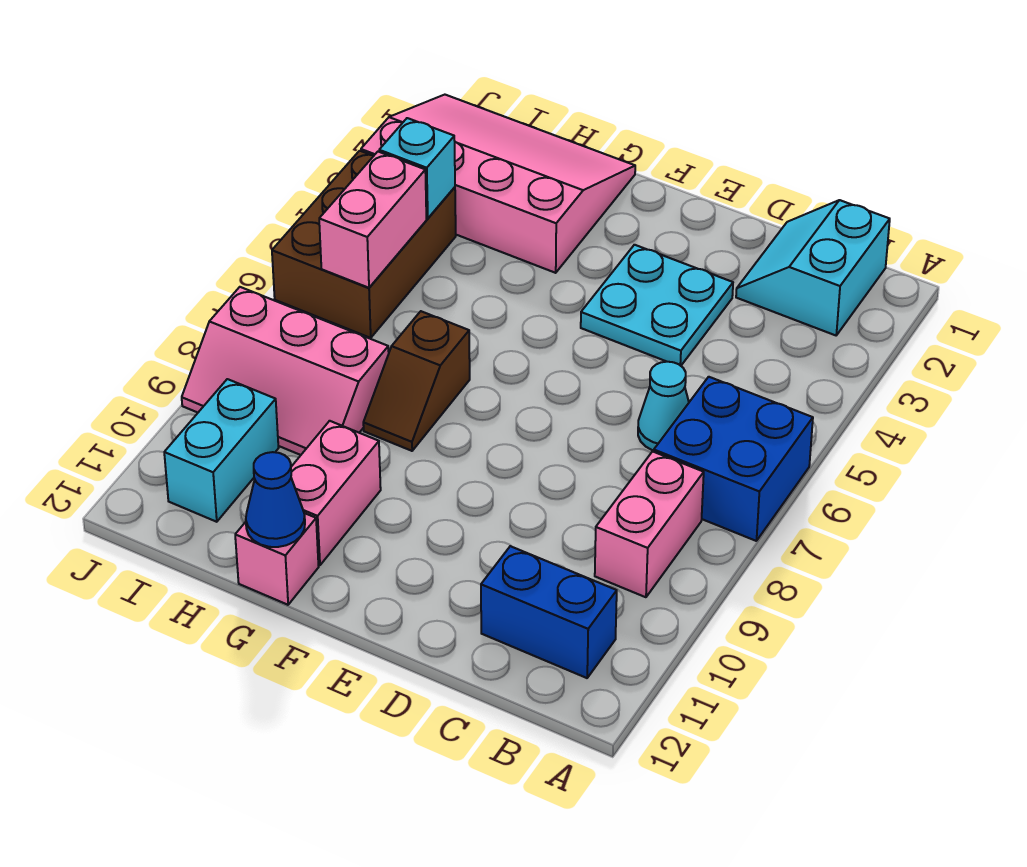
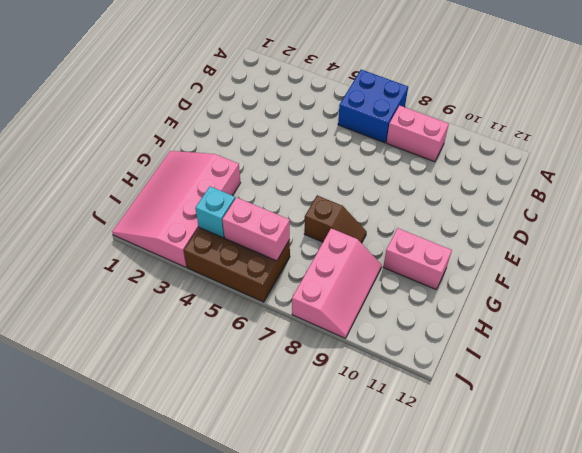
none -> cyan slope B1:C2 level 1 top B
none -> blue brick B11:C11 level 1
none -> cyan cone C6 level 1

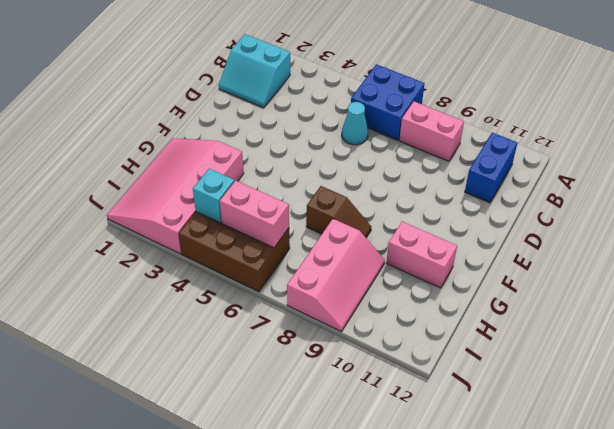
none -> cyan plate D3:E4 level 1
none -> pink brick G12 level 1
none -> cyan brick I10:I11 level 1

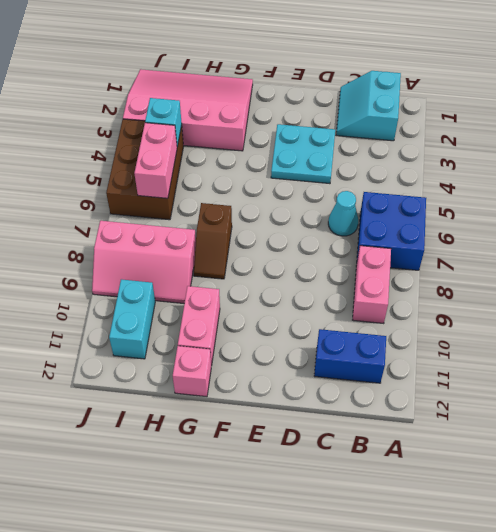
none -> blue cone G12 level 2

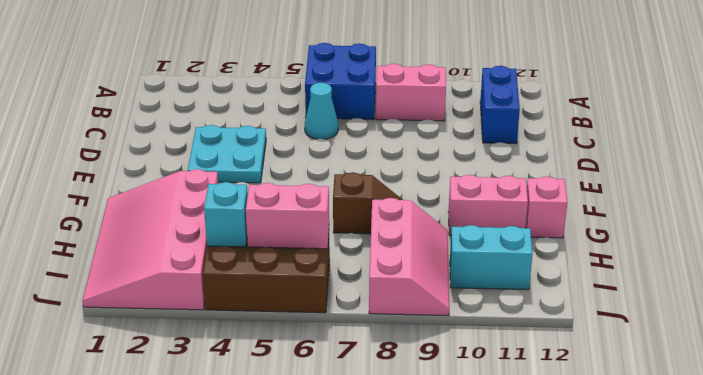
none -> cyan slope B1:C2 level 1 top B
none -> blue cone G12 level 2

